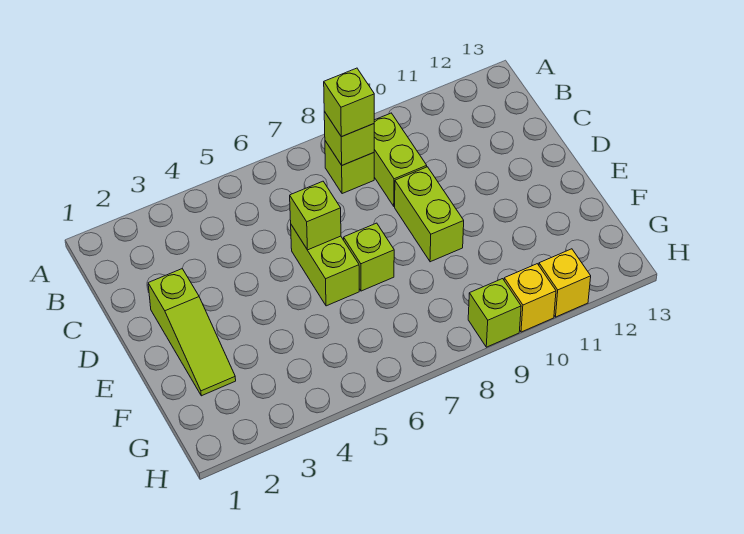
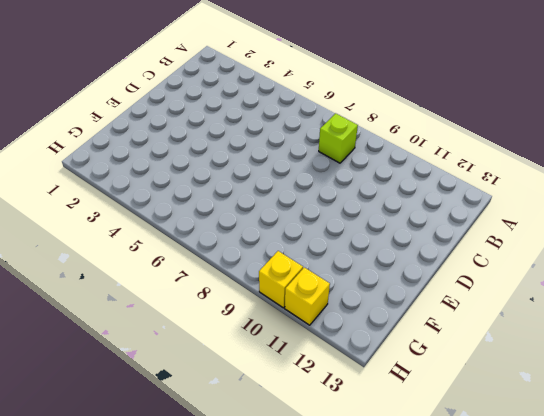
none -> lime brick B9:C9 level 1
none -> lime slope D2:F2 level 1 top D
none -> lime brick D6:E6 level 1

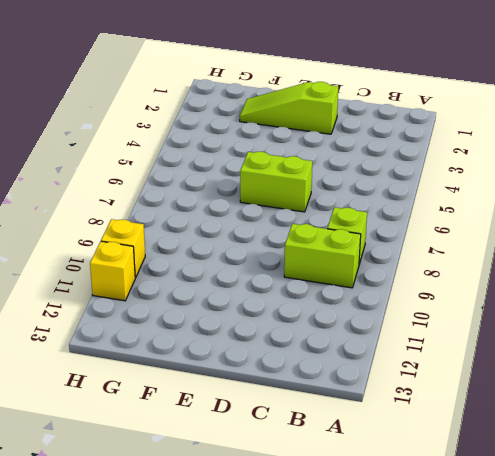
none -> lime brick D9:E9 level 1
none -> lime brick E7 level 1
none -> lime brick H9 level 1

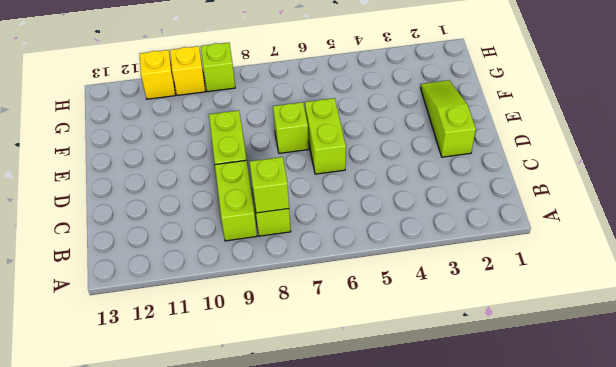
none -> lime brick D6 level 2
none -> lime brick B8 level 3

